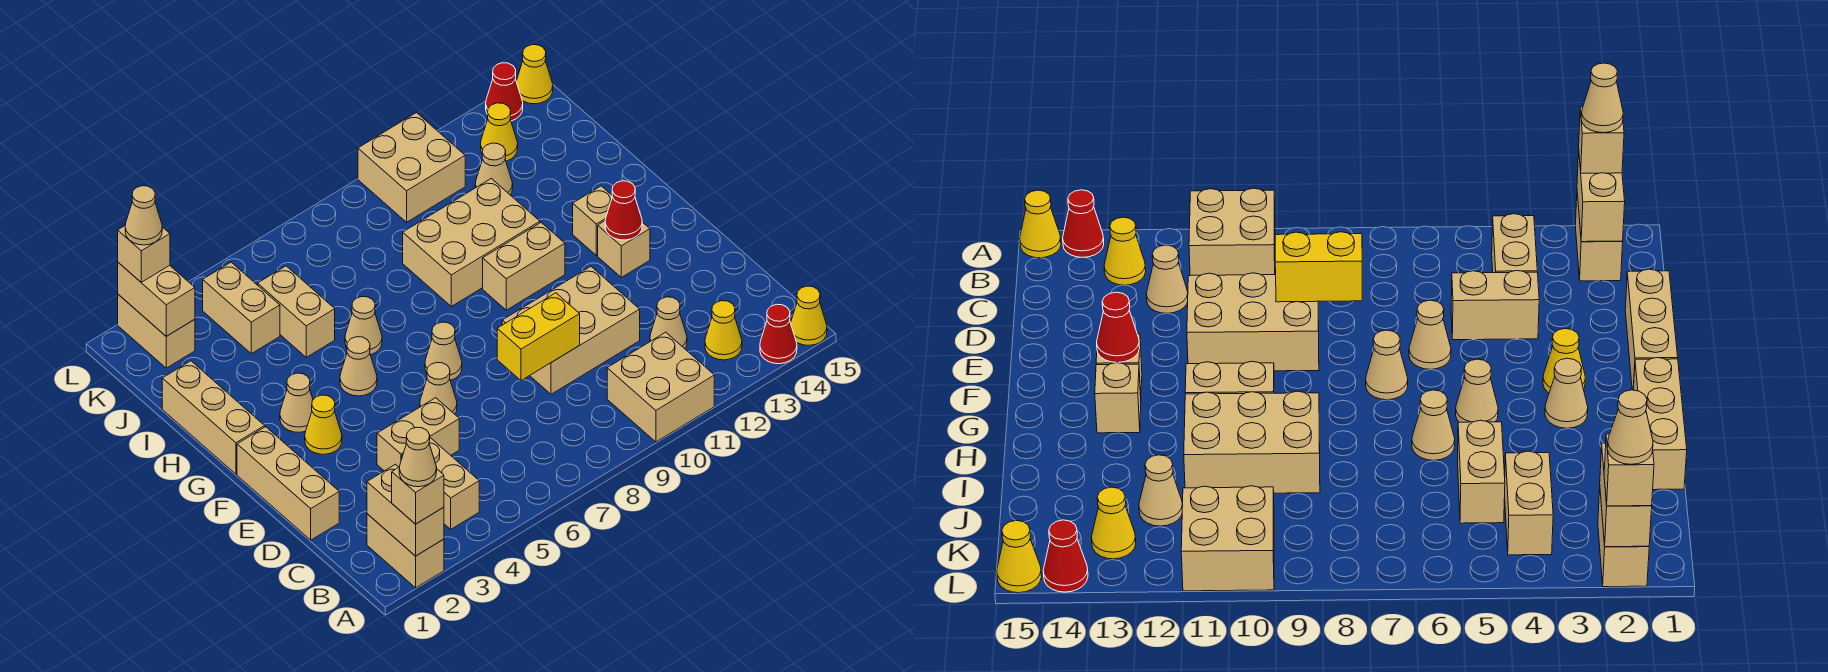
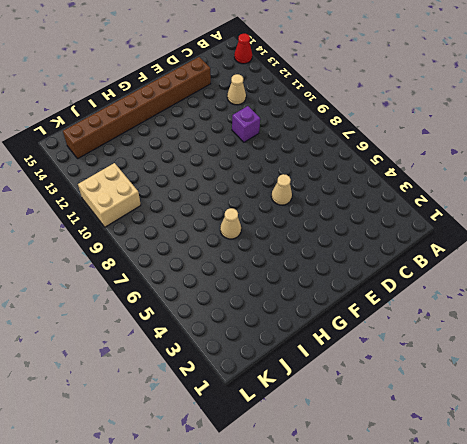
purple brick D10 level 1 -> tan brick D9:E11 level 1
brown brick D14:K14 level 1 -> none
none -> tan brick A2:B2 level 1
none -> tan brick A10:B11 level 1
none -> yellow cone A15 level 1
none -> tan brick B4:C4 level 1

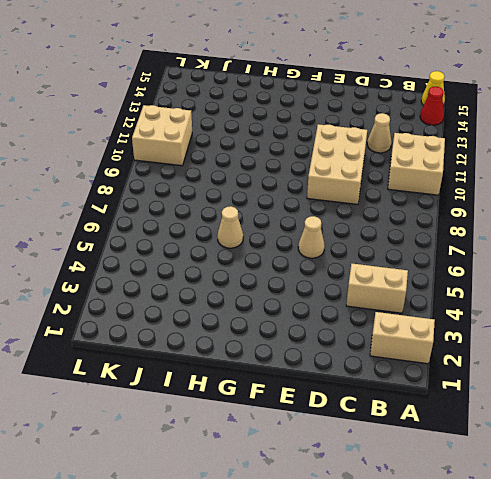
none -> yellow cone B13 level 1
none -> tan brick D1:F1 level 1
none -> tan brick D4:D5 level 1
none -> yellow cone F3 level 1

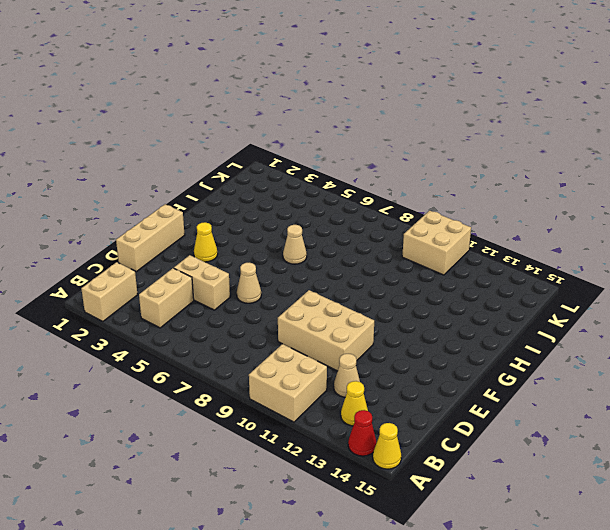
none -> tan cone F7 level 1
none -> tan brick F13 level 1
none -> tan brick G1:I1 level 1
none -> tan cone G3 level 1

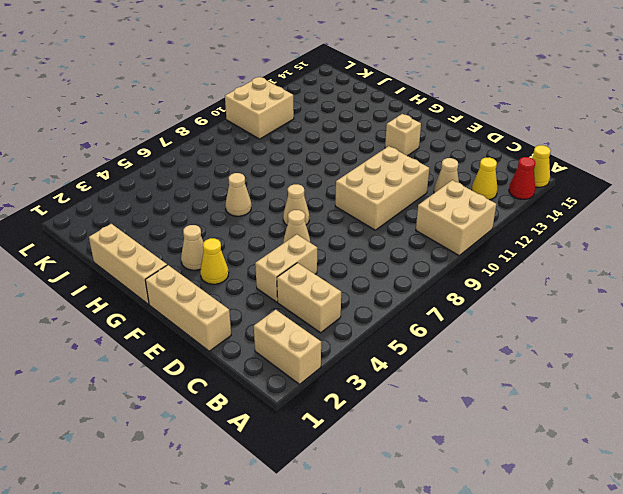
none -> tan cone G5 level 1
none -> tan brick G10:G11 level 1
none -> tan brick G13 level 1
none -> tan brick H9:I11 level 1

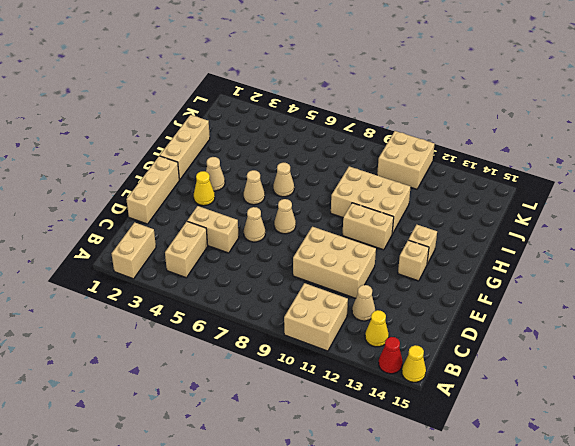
none -> tan brick I5:J5 level 1
none -> tan brick J4:K4 level 1
none -> tan cone J12 level 1
none -> tan brick K2:L2 level 1

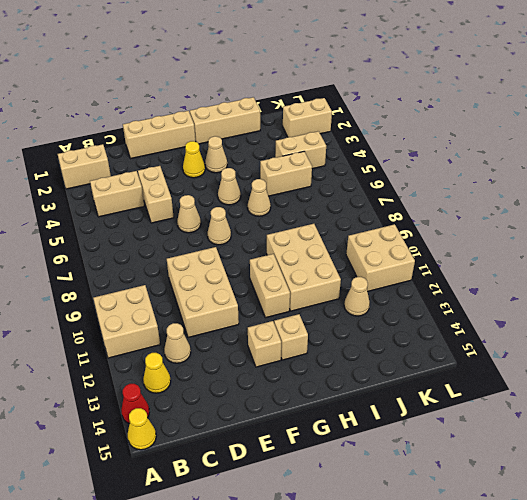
none -> yellow cone K13 level 1
none -> red cone L14 level 1
none -> yellow cone L15 level 1
none -> tan brick A2:B2 level 2

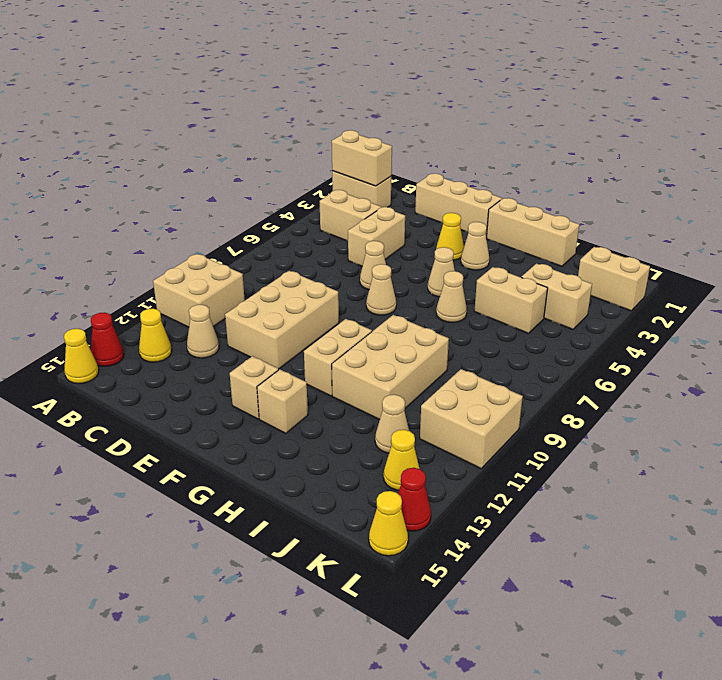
none -> yellow brick D8:D9 level 2
none -> red cone F13 level 2
none -> tan brick K2:L2 level 2
none -> tan brick A2 level 3

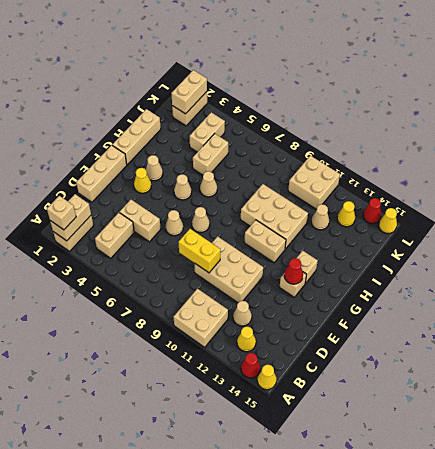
none -> tan brick L2 level 3
none -> tan cone A2 level 4
none -> tan cone L2 level 4

